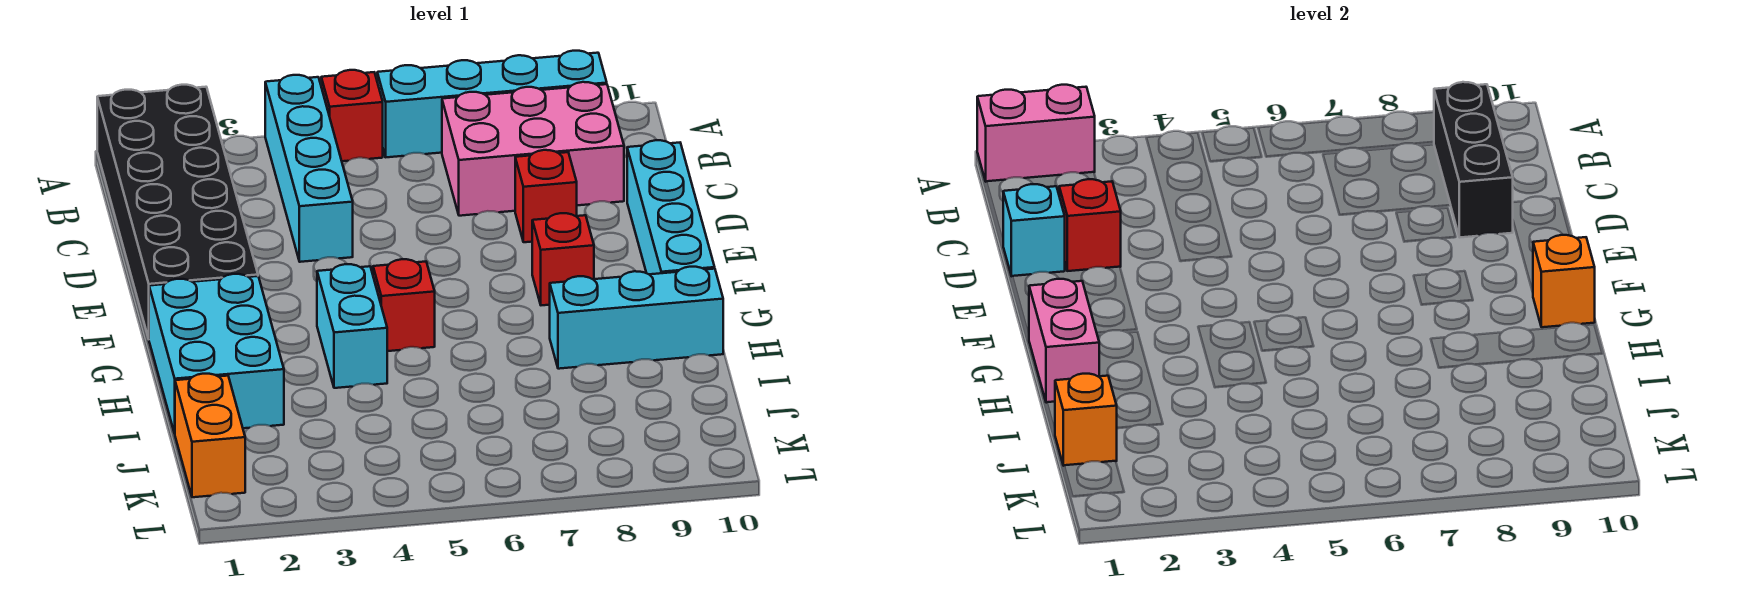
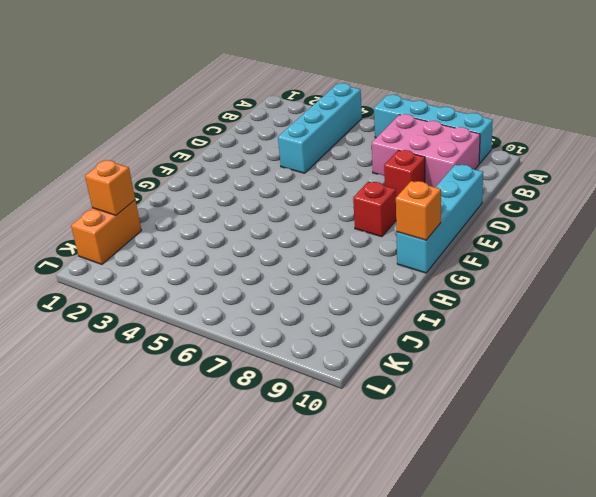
none -> black brick A1:F2 level 1
none -> red brick A5 level 1
none -> cyan brick G1:I2 level 1

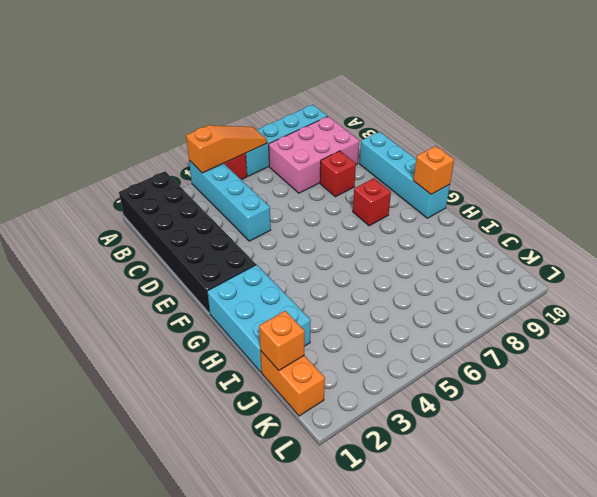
orange slope A4:A6 level 2 top 4 -> none
none -> cyan brick G4:H4 level 1
none -> red brick G5 level 1
none -> cyan brick H8:H10 level 1

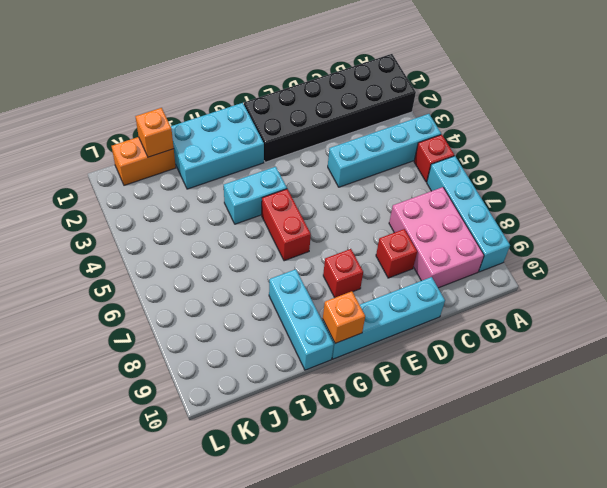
red brick G5:G6 level 1 -> red brick G5 level 1
none -> pink brick A1:A2 level 2
none -> black brick B9:D9 level 2
none -> cyan brick D1 level 2

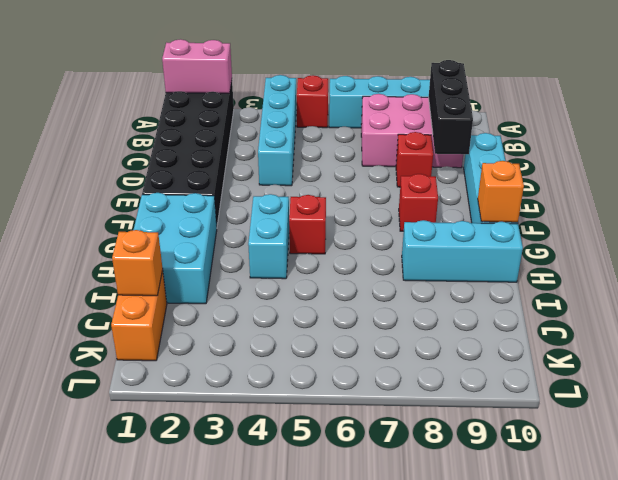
none -> cyan brick D1 level 2
none -> red brick D2 level 2
none -> pink brick G1:H1 level 2

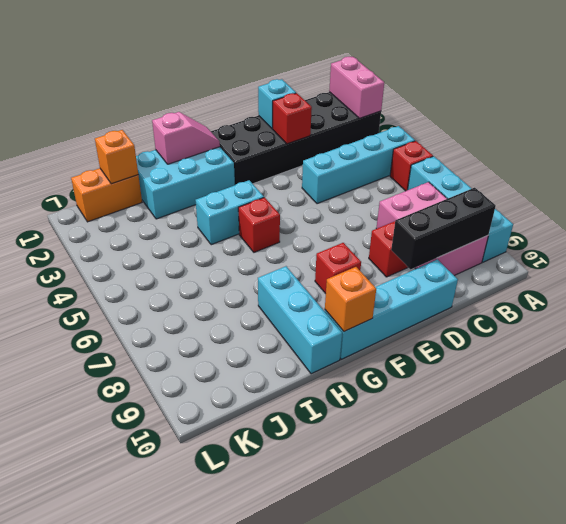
pink slope G1:H1 level 2 top H -> pink brick G1:H1 level 2

